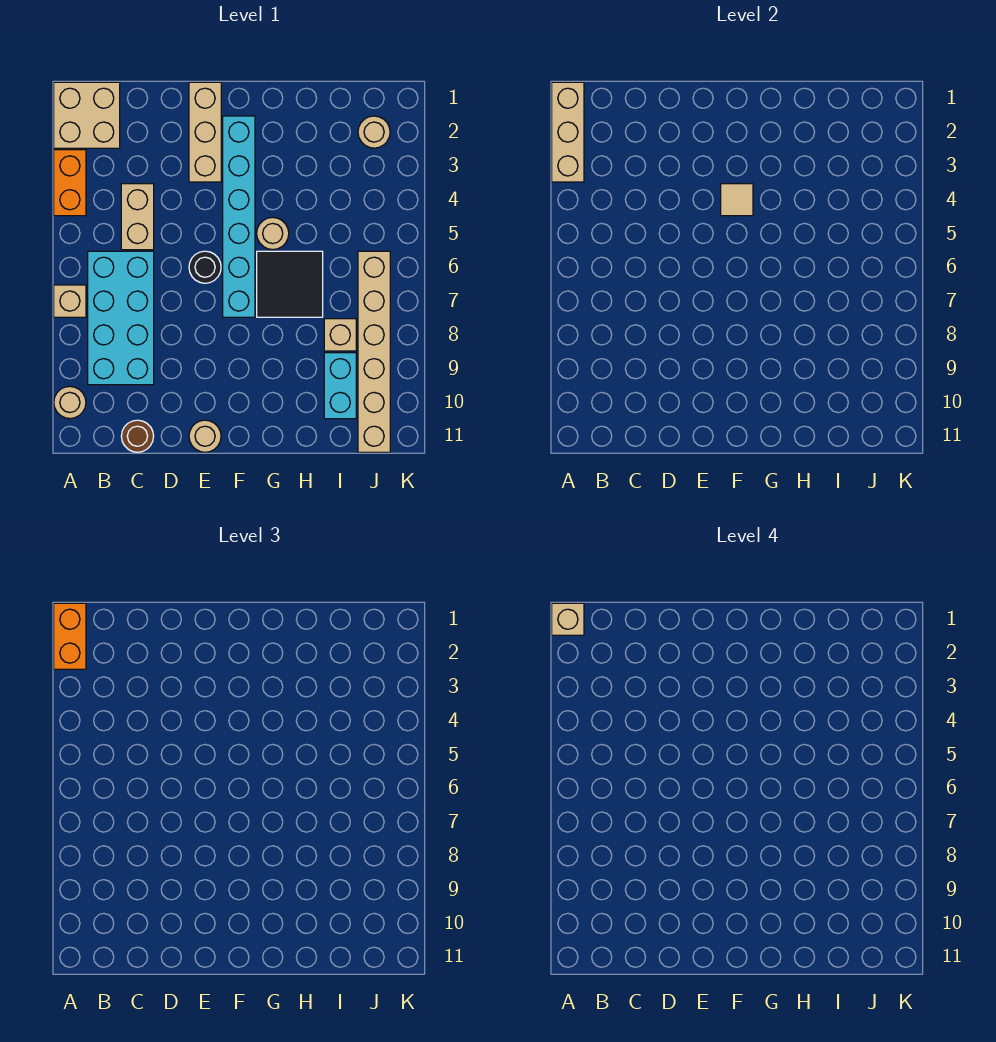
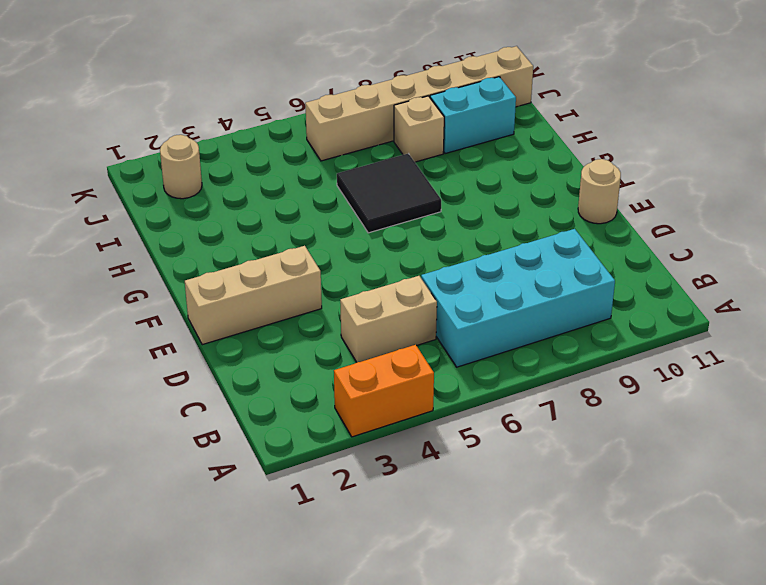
none -> tan brick A1:B2 level 1
none -> tan brick A7 level 1
none -> tan round brick A10 level 1

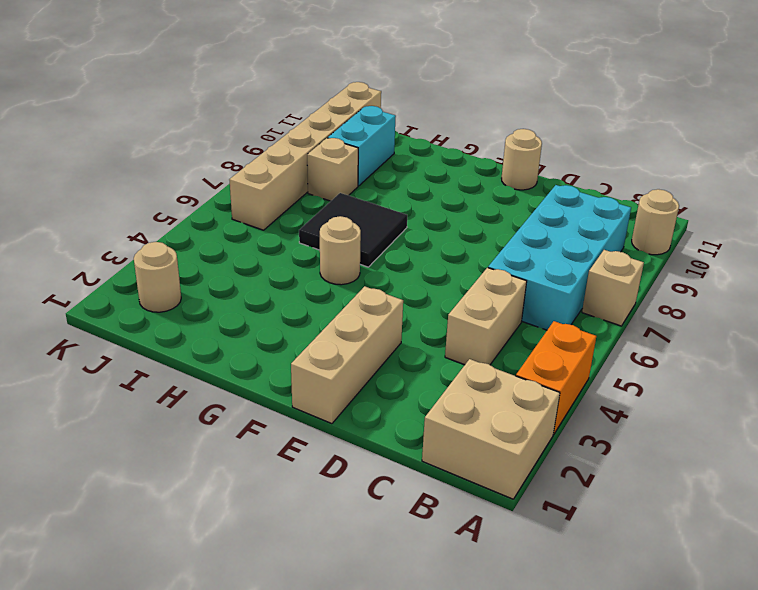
none -> brown round brick C11 level 1
none -> black round brick E6 level 1
none -> cyan brick F2:F7 level 1

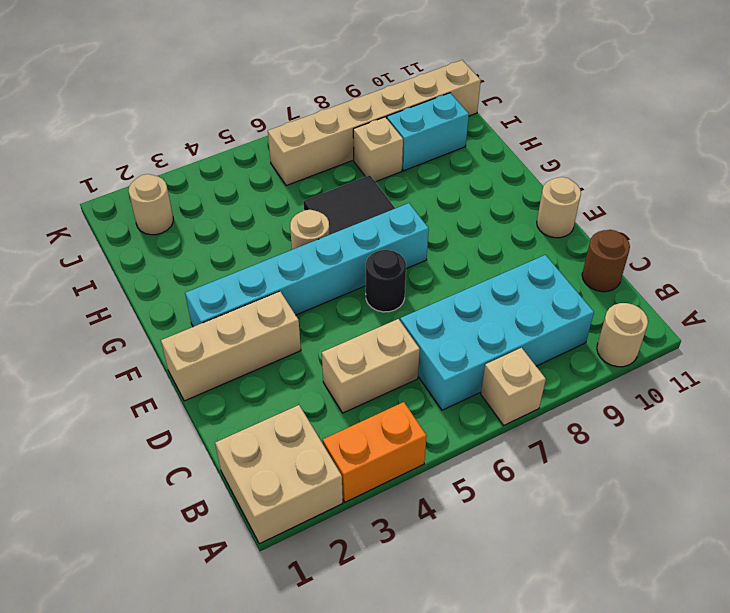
none -> tan brick A1:A3 level 2
none -> tan tile F4 level 2
none -> orange brick A1:A2 level 3

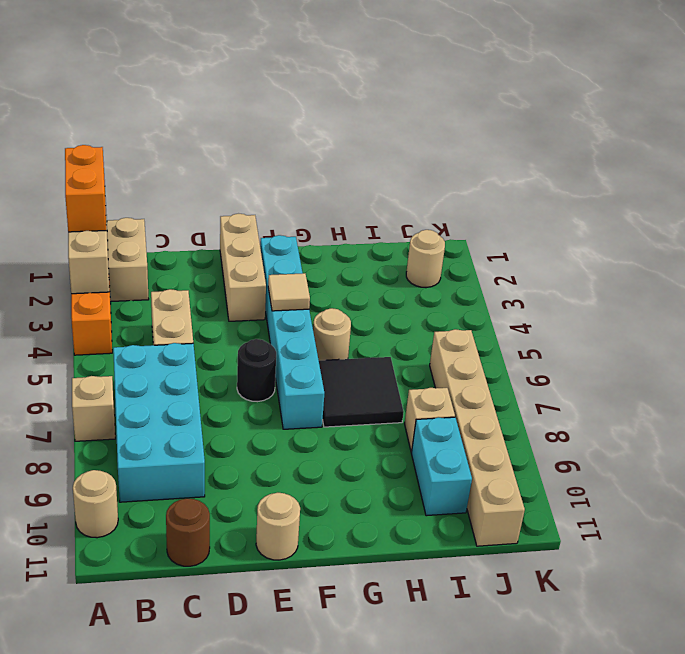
none -> tan brick A1 level 4

